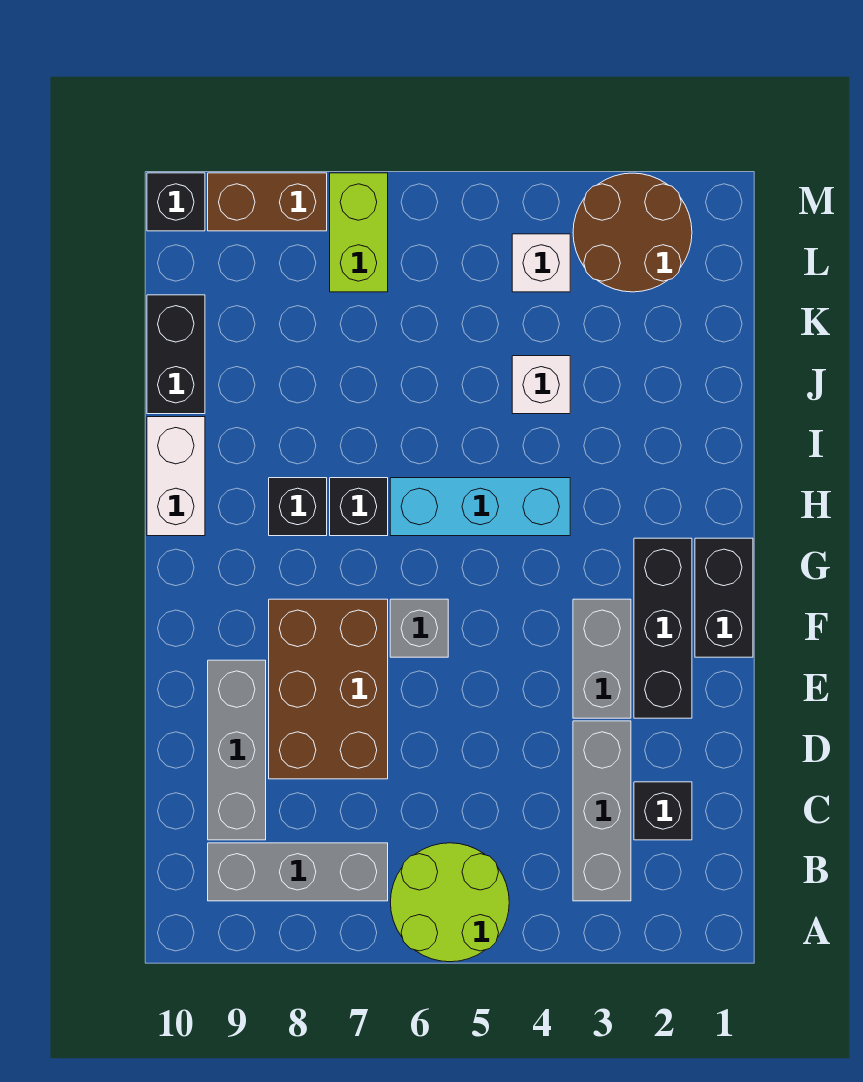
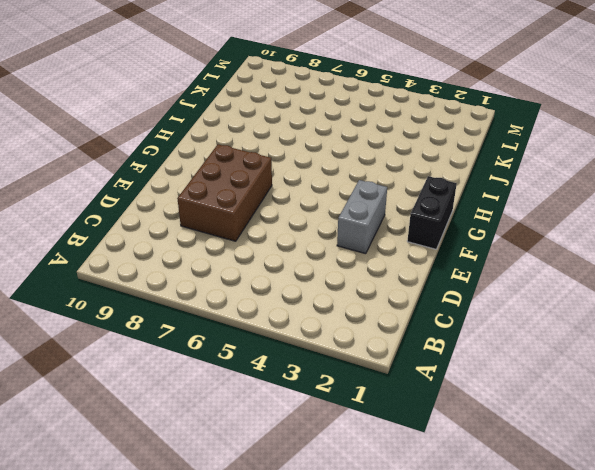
none -> lime round brick A5:B6 level 1
none -> grey brick B3:D3 level 1
none -> grey brick B7:B9 level 1

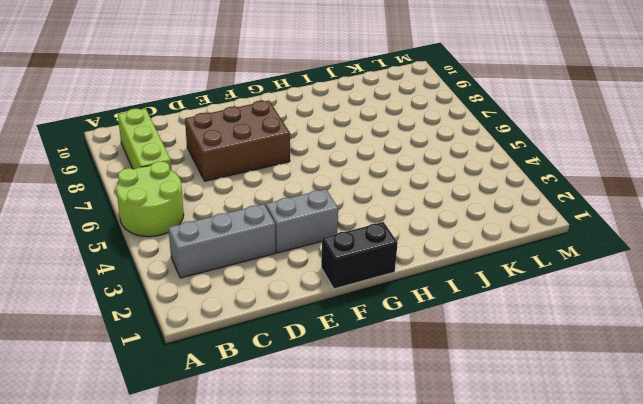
lime brick B7:B9 level 1 -> grey brick B7:B9 level 1
none -> black brick C2 level 1
none -> grey brick C9:E9 level 1
none -> black brick E2:G2 level 1

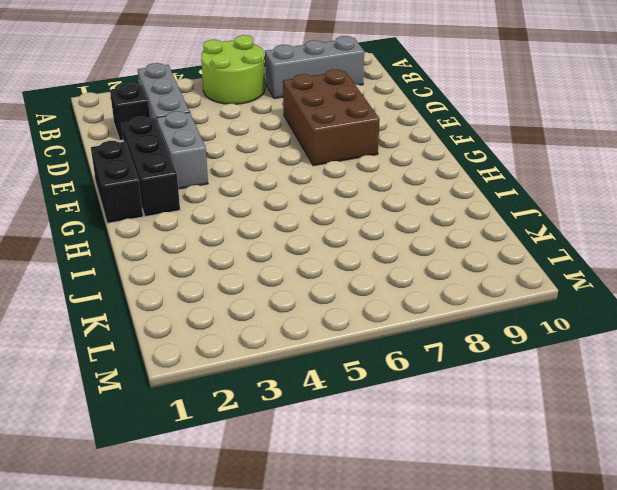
none -> grey brick C9:E9 level 1
none -> grey brick F6 level 1
none -> cyan brick H4:H6 level 1

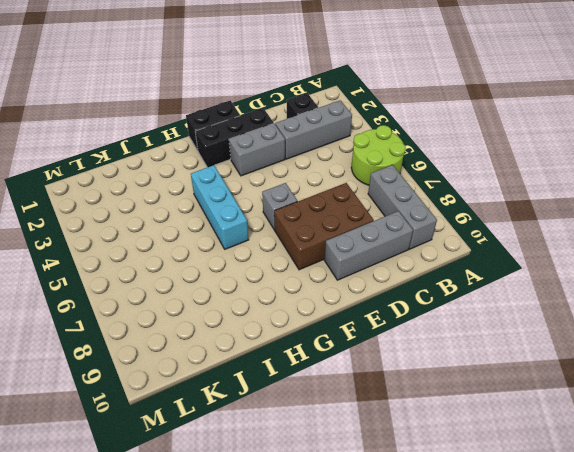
none -> black brick H7 level 1
none -> black brick H8 level 1
none -> white brick H10:I10 level 1

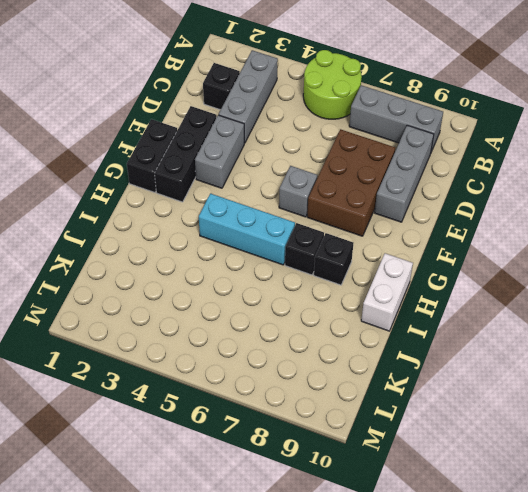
none -> white brick J4 level 1
none -> black brick J10:K10 level 1
none -> brown round brick L2:M3 level 1

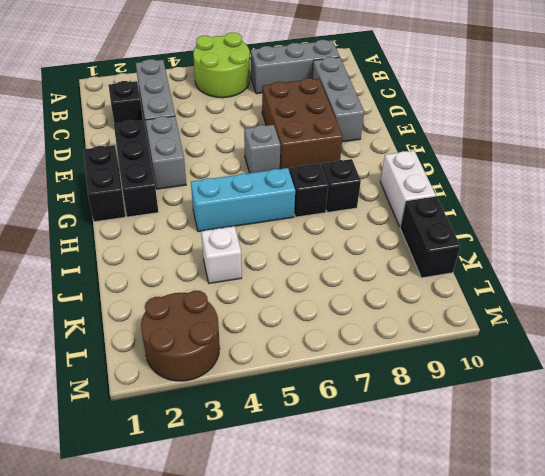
none -> white brick L4 level 1
none -> lime brick L7:M7 level 1
none -> brown brick M8:M9 level 1

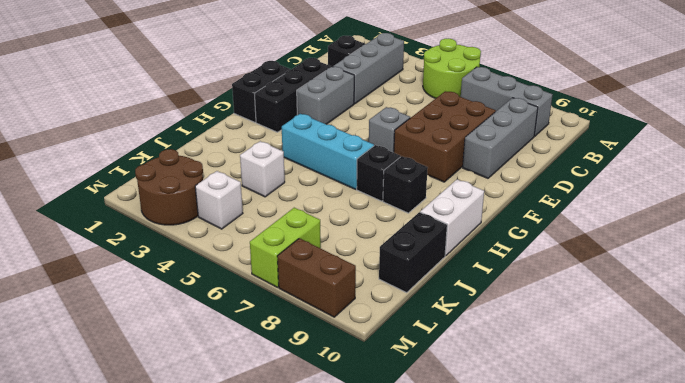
none -> black brick M10 level 1

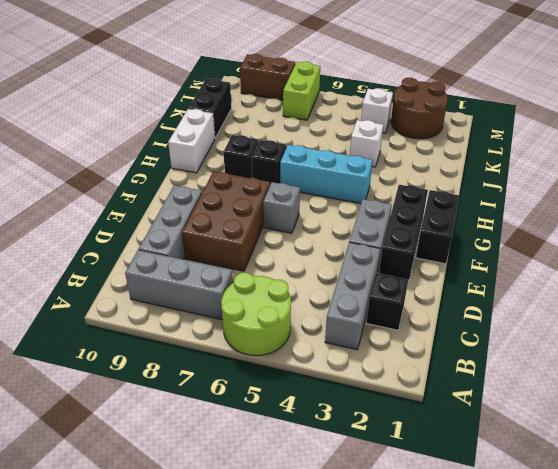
none -> black brick M10 level 1

